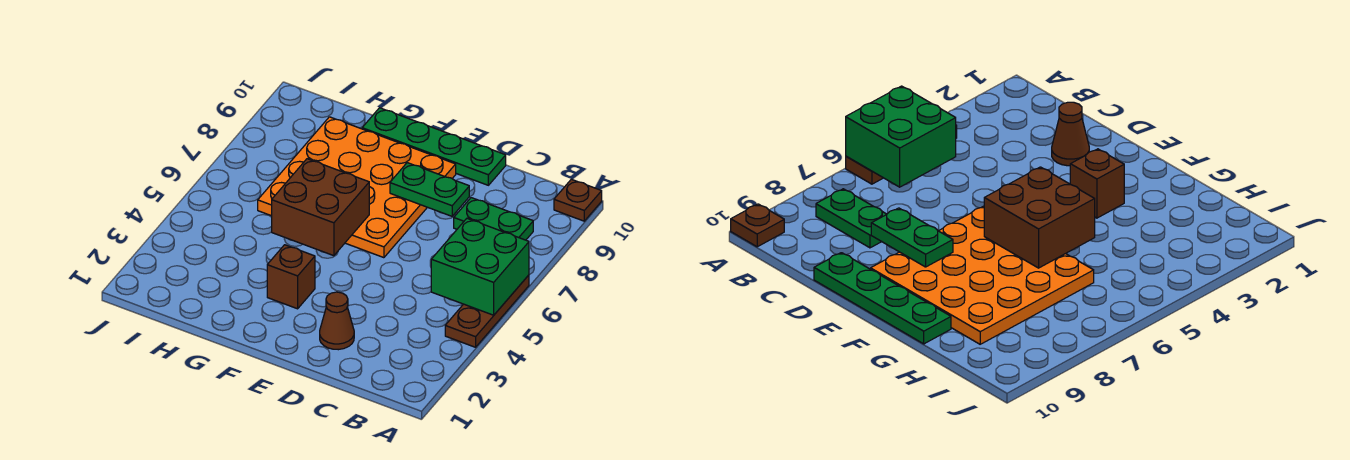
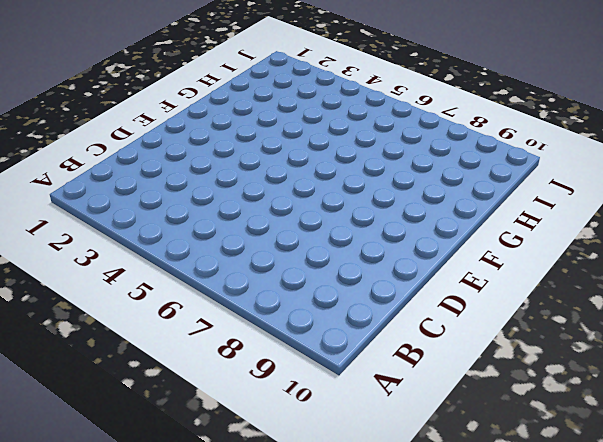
none -> brown plate A4:A6 level 1
none -> brown plate A10 level 1

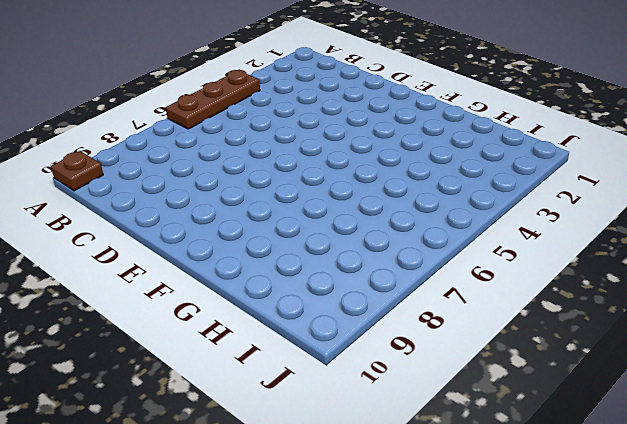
none -> green plate B8:C8 level 1
none -> brown cone D2 level 1

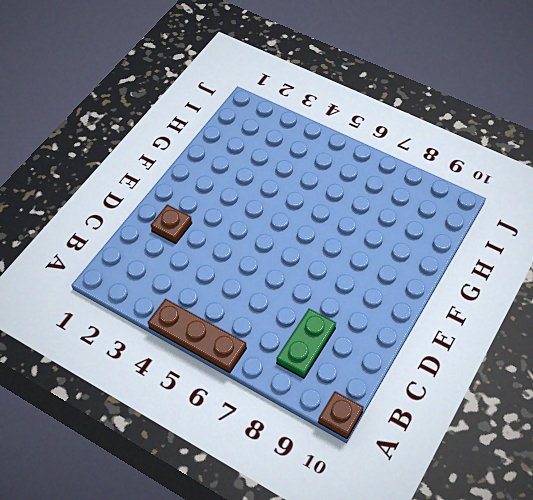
brown plate D2 level 1 -> brown cone D2 level 1
none -> green plate D10:G10 level 1
none -> orange plate E6:H9 level 1

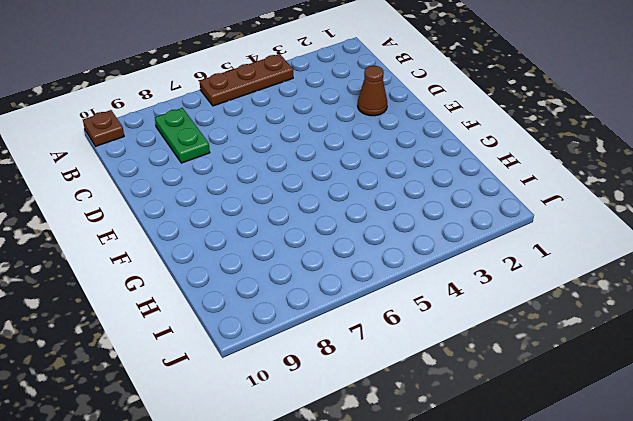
none -> green plate D10:G10 level 1
none -> orange plate E6:H9 level 1

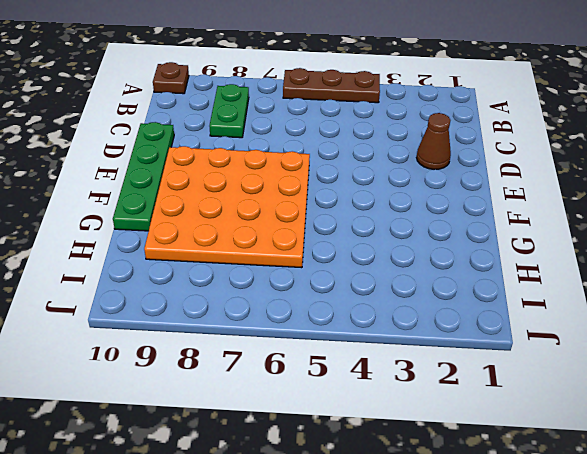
none -> brown brick F3 level 1
none -> green brick A5:B6 level 2

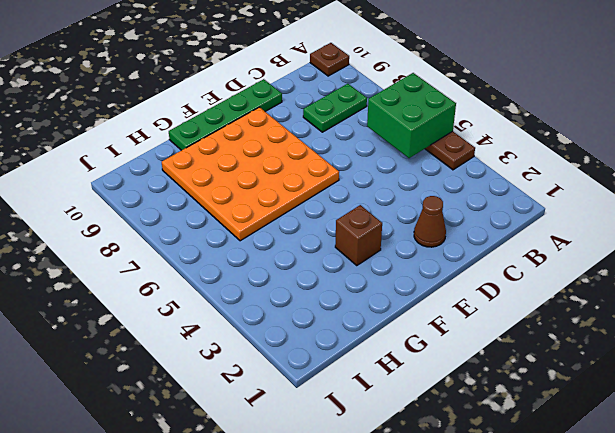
none -> green plate D8:E8 level 2
none -> brown brick F5:G6 level 2

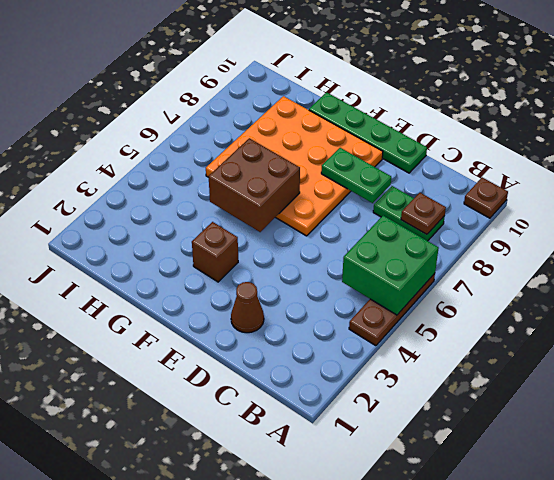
brown plate B8 level 2 -> none

